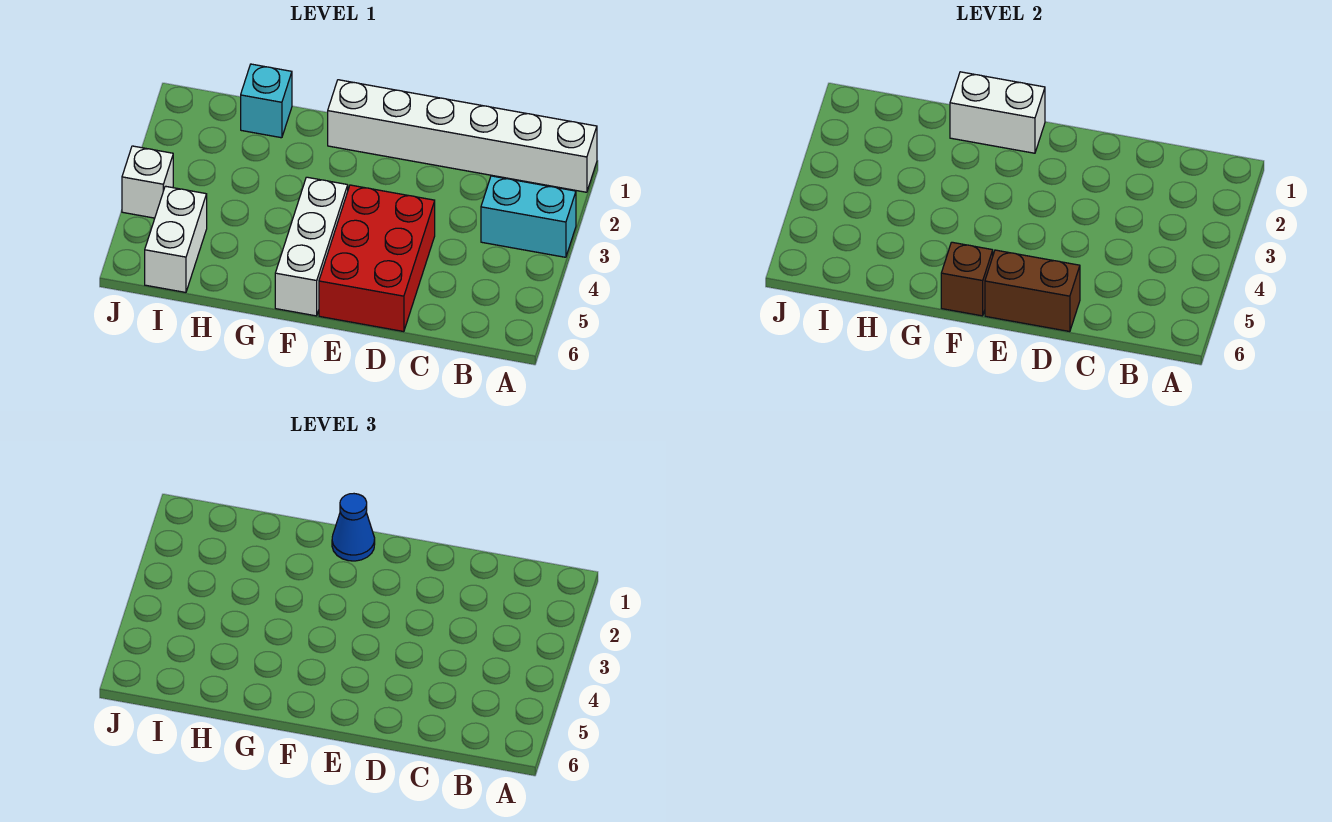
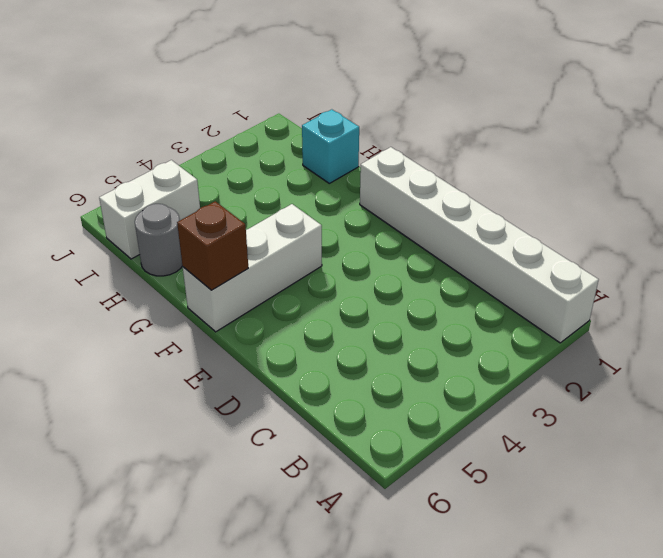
grey round brick H6 level 1 -> none
none -> cyan brick A3:B3 level 1
none -> red brick D4:E6 level 1

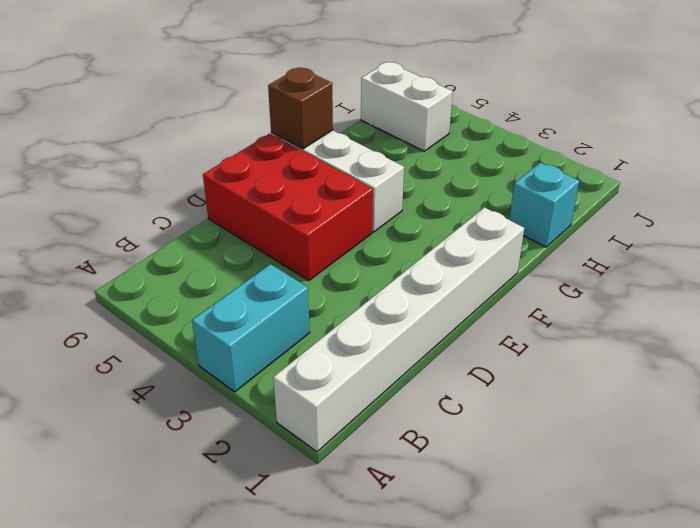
none -> white brick J4 level 1
none -> brown brick D6:E6 level 2

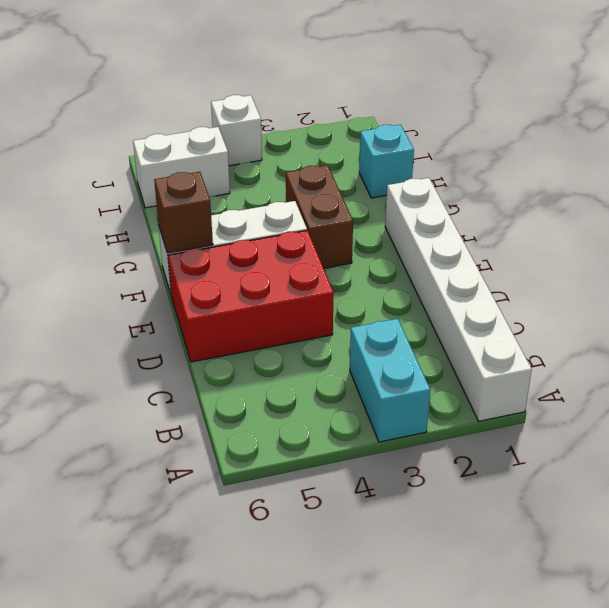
brown brick F3:G3 level 1 -> brown brick D6:E6 level 2
none -> white brick F1:G1 level 2
none -> blue cone F1 level 3

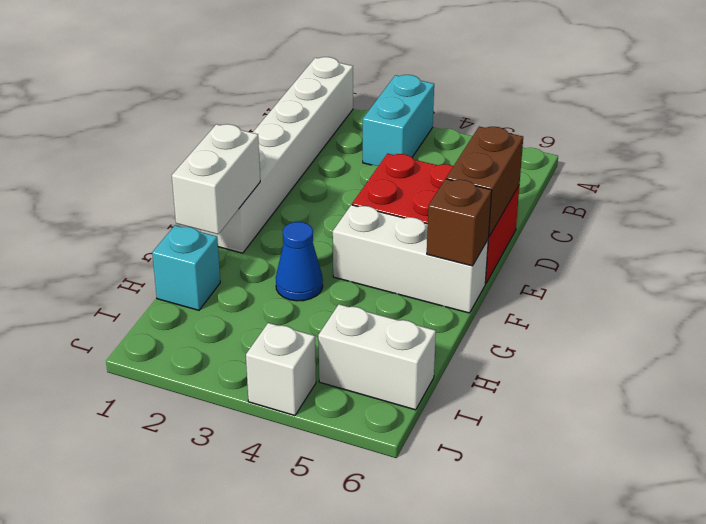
blue cone G3 level 1 -> blue cone F1 level 3

